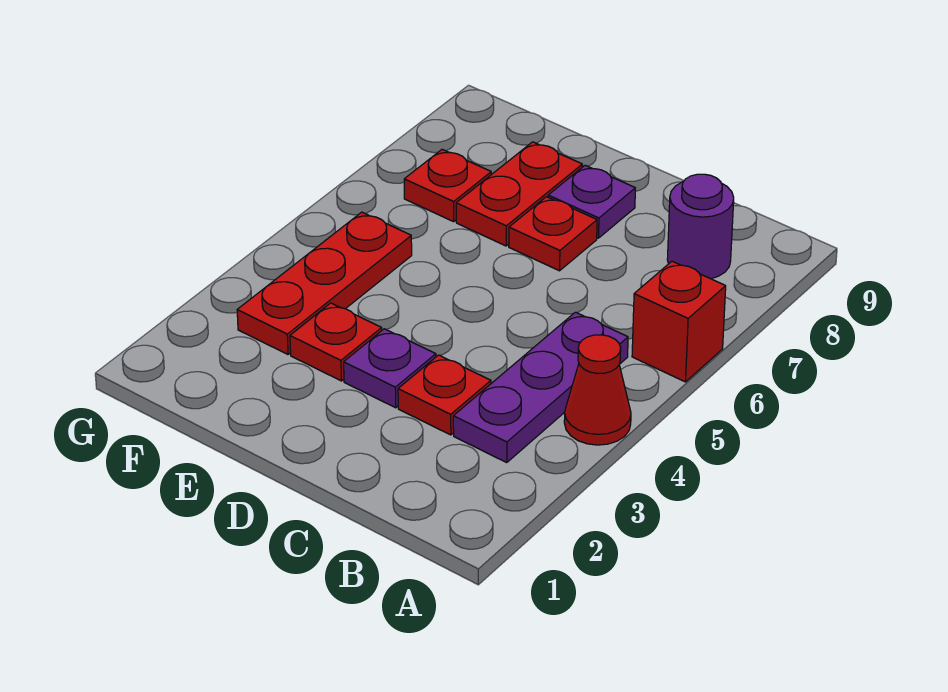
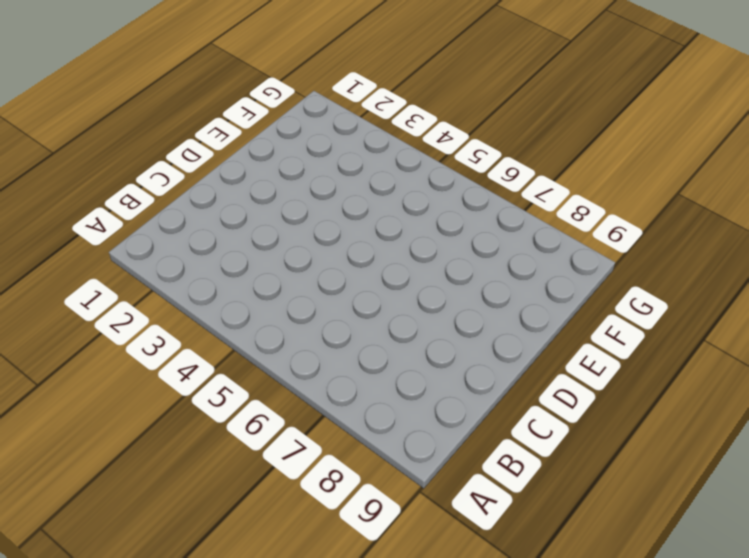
none -> red cone A4 level 1
none -> red brick A6 level 1
none -> purple plate B3:B5 level 1

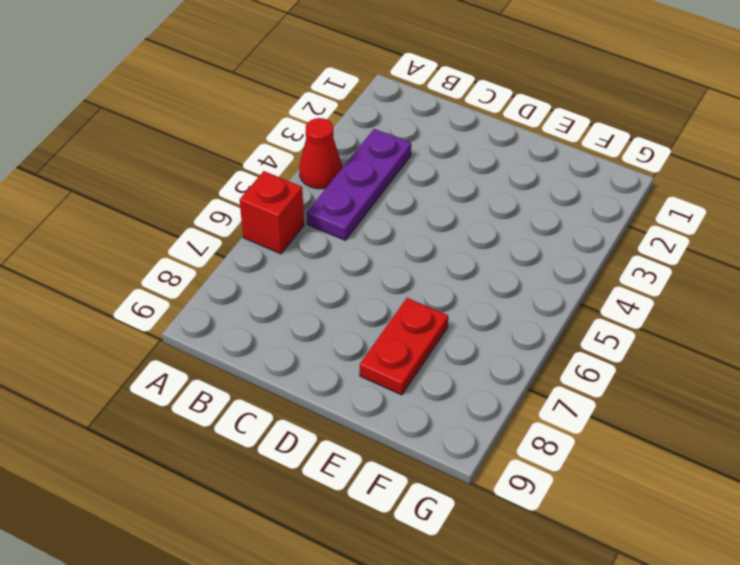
none -> purple round brick B8 level 1
none -> red plate C3 level 1
none -> purple plate D3 level 1

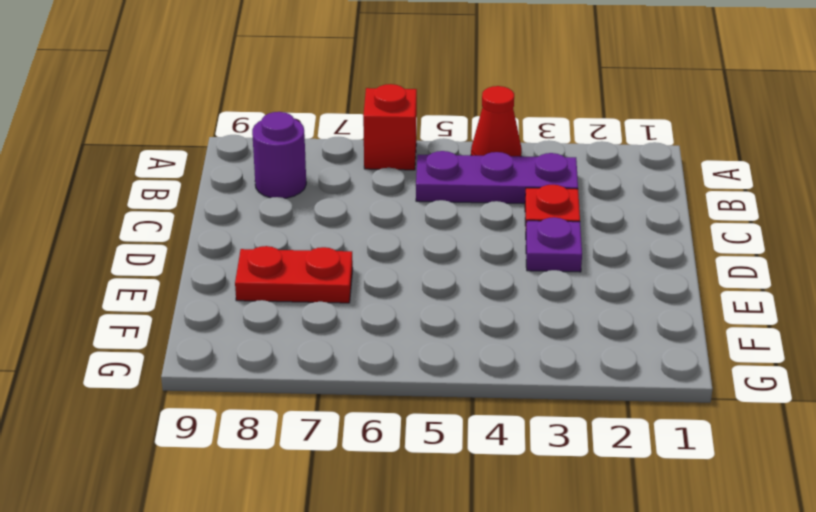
none -> red plate D7 level 1
none -> purple plate D8 level 1
none -> red plate E3 level 1

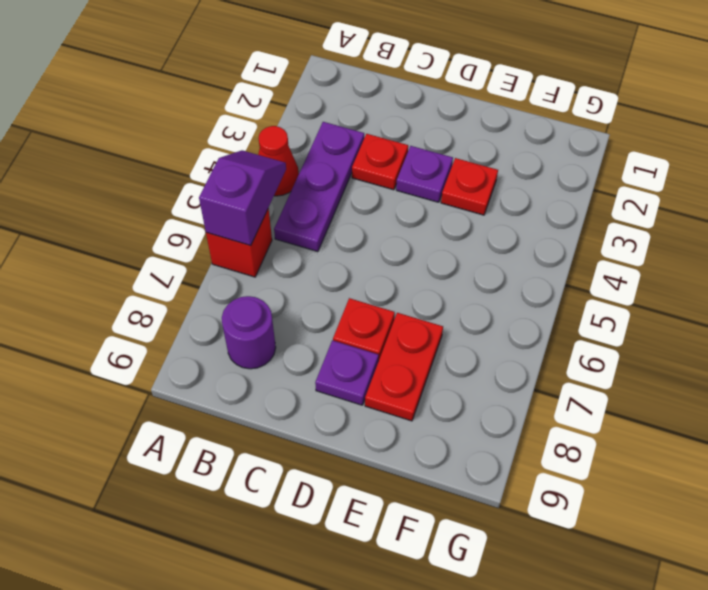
purple slope A5:A6 level 2 top 6 -> none
none -> red plate F3:F5 level 1
none -> red plate F7 level 1

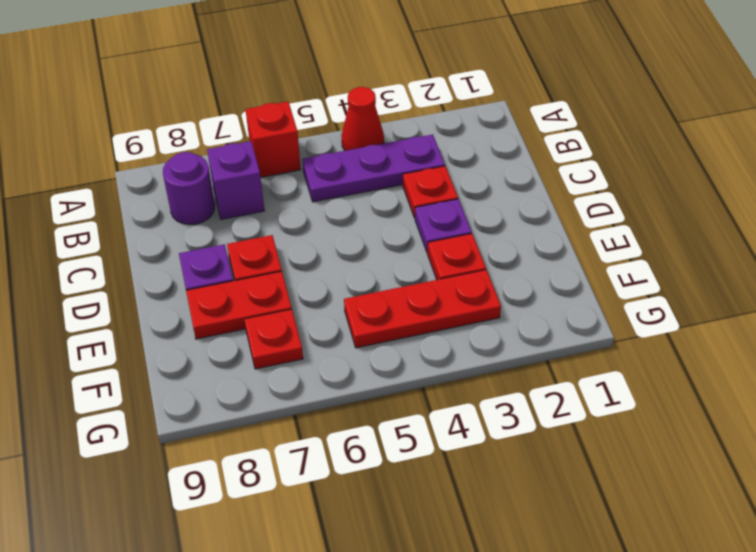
purple brick B7 level 1 -> none

